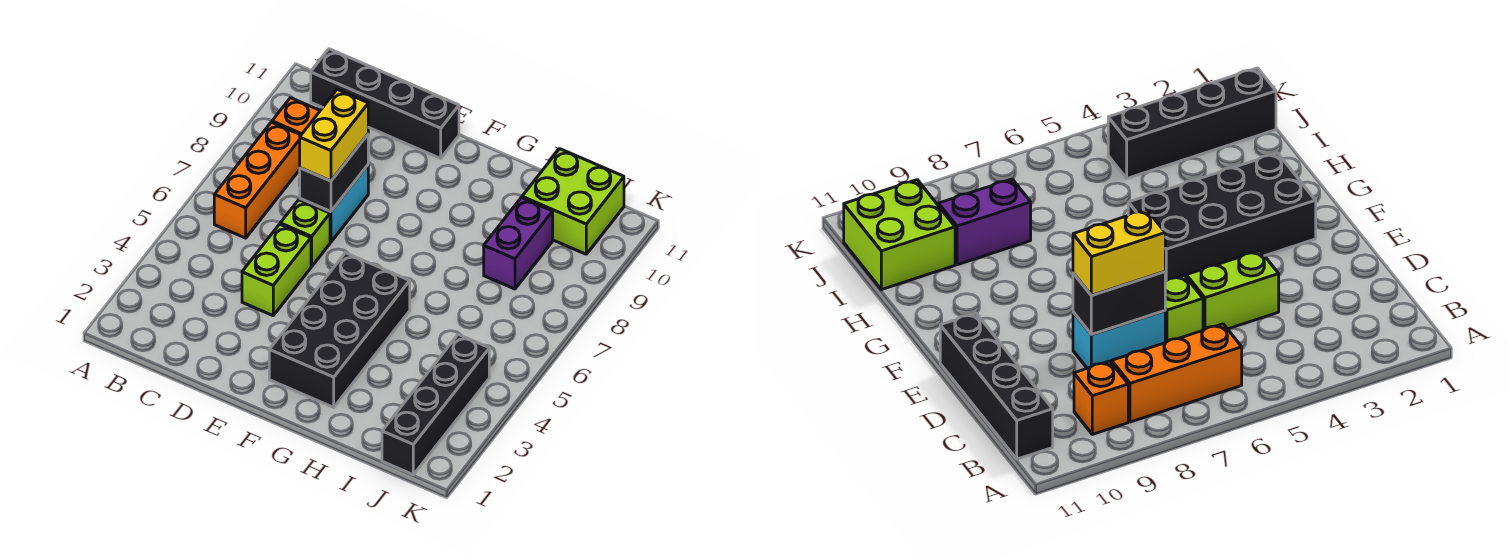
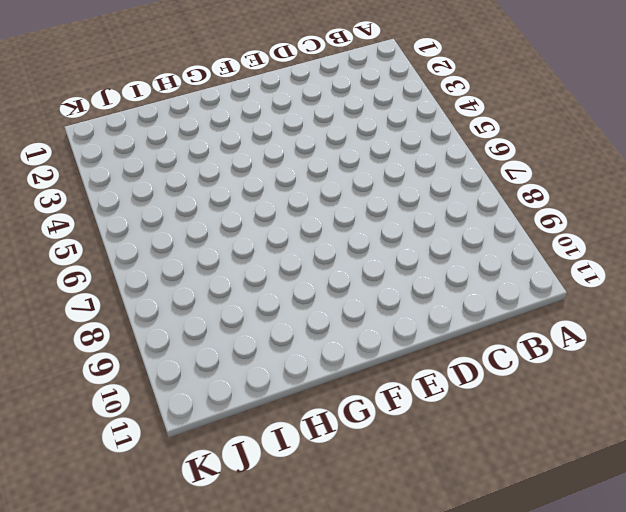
none -> orange brick B6:B8 level 1
none -> orange brick B9 level 1
none -> black brick B11:E11 level 1

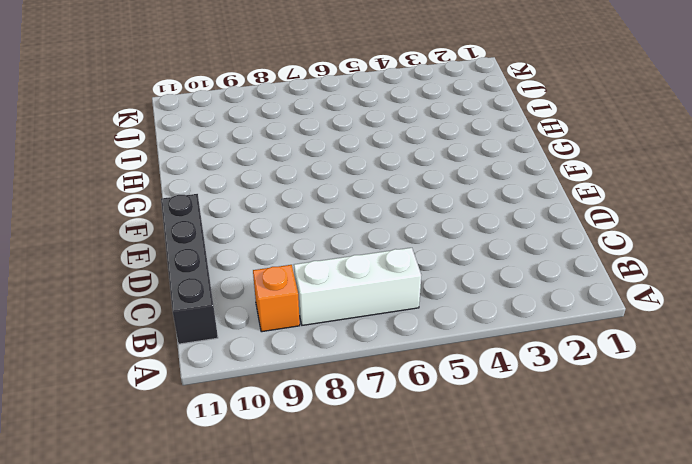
white brick B6:B8 level 1 -> orange brick B6:B8 level 1
none -> lime brick D4:D5 level 1
none -> lime brick D6 level 1
none -> cyan brick D7:D8 level 1

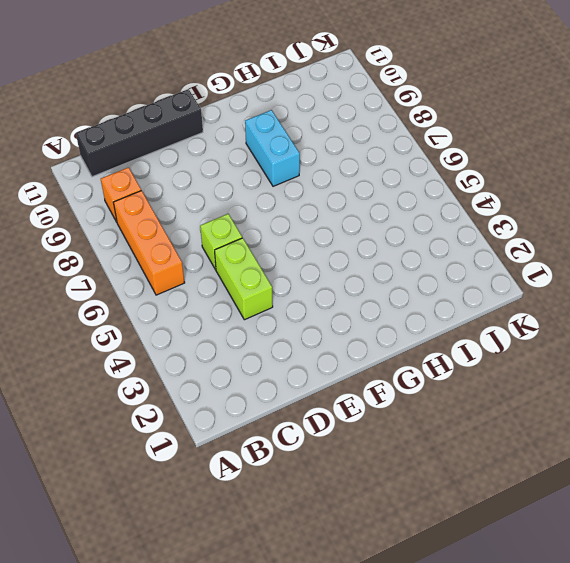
cyan brick G8:G9 level 1 -> cyan brick D7:D8 level 1
none -> black brick F2:G5 level 1
none -> purple brick I8:I9 level 1
none -> lime brick I10:J11 level 1

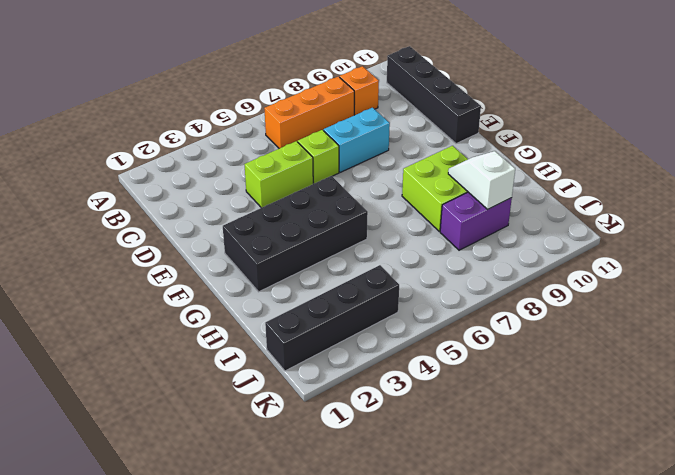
lime brick G8:H9 level 1 -> lime brick I10:J11 level 1
white slope H9:I9 level 2 top I -> none
none -> black brick D7:D8 level 2
none -> yellow brick D7:D8 level 3

